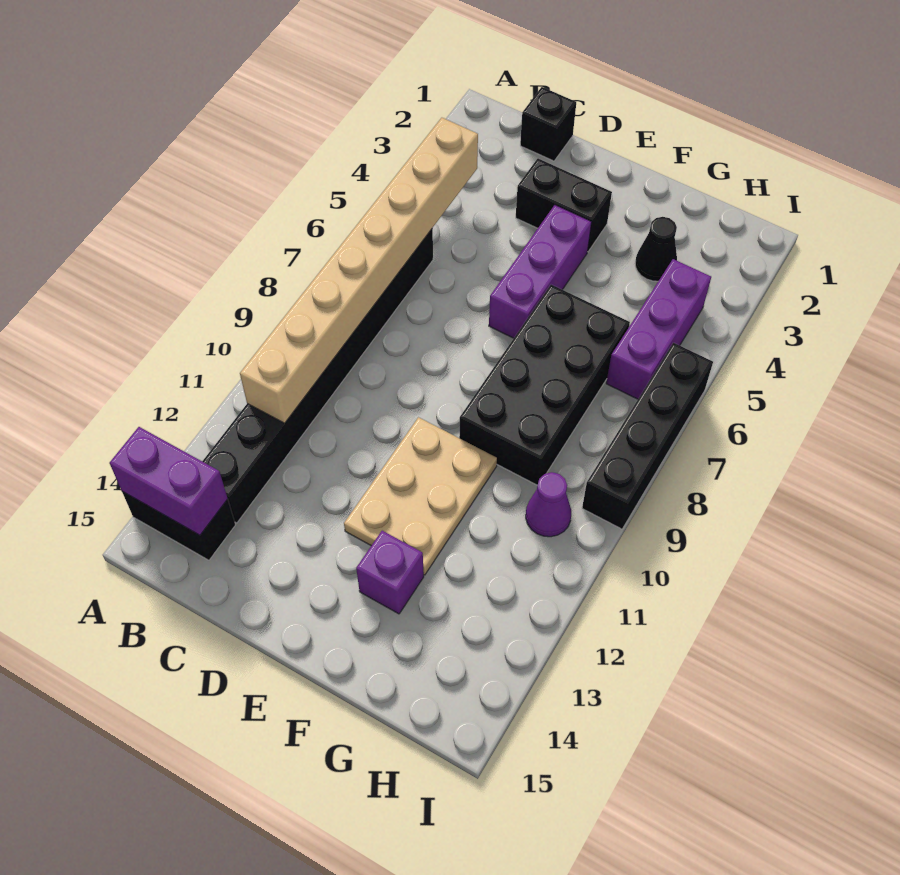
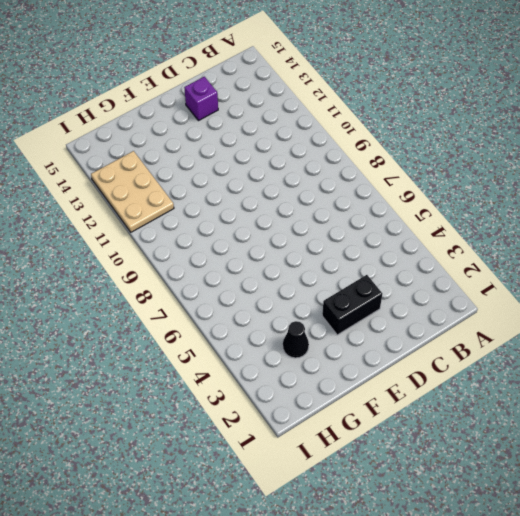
purple brick D14 level 1 -> purple brick F13 level 1
tan plate H11:I13 level 1 -> tan plate E10:F12 level 1
none -> black brick A14:B14 level 1
none -> black brick B6:B13 level 1
none -> black brick C1 level 1

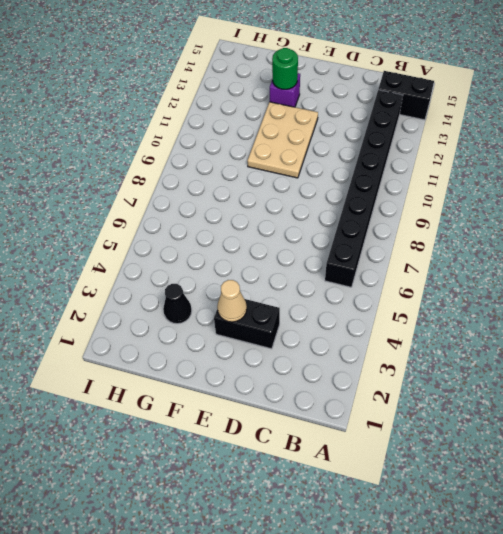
tan cone E3 level 2 -> none
green round brick F13 level 2 -> none
none -> black brick C1 level 1
none -> purple brick E4:E6 level 1
none -> black brick F6:G9 level 1

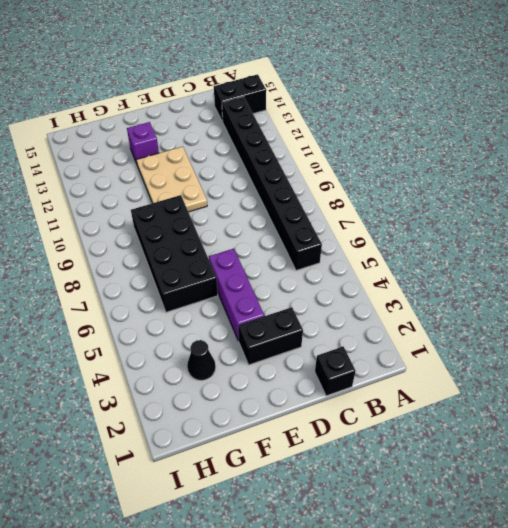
none -> purple brick H4:H6 level 1
none -> purple cone H10 level 1
none -> black brick I6:I9 level 1

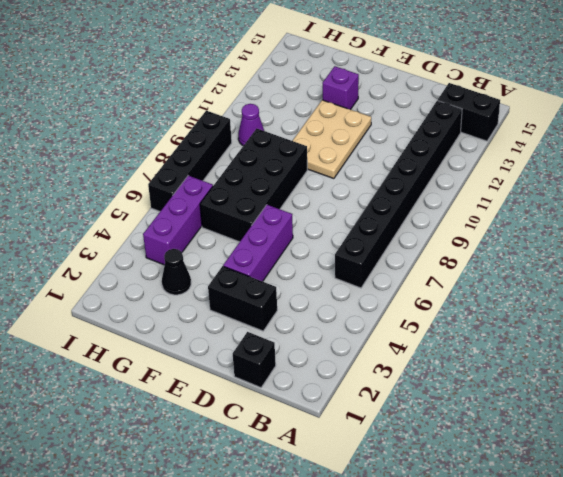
none -> purple brick A14:B14 level 2
none -> tan brick B4:B11 level 2

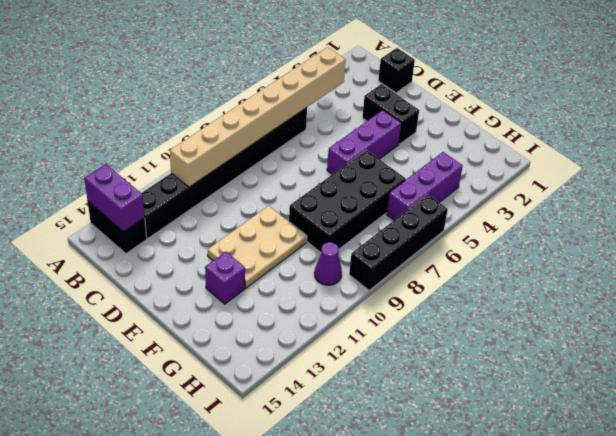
none -> black cone G3 level 1

